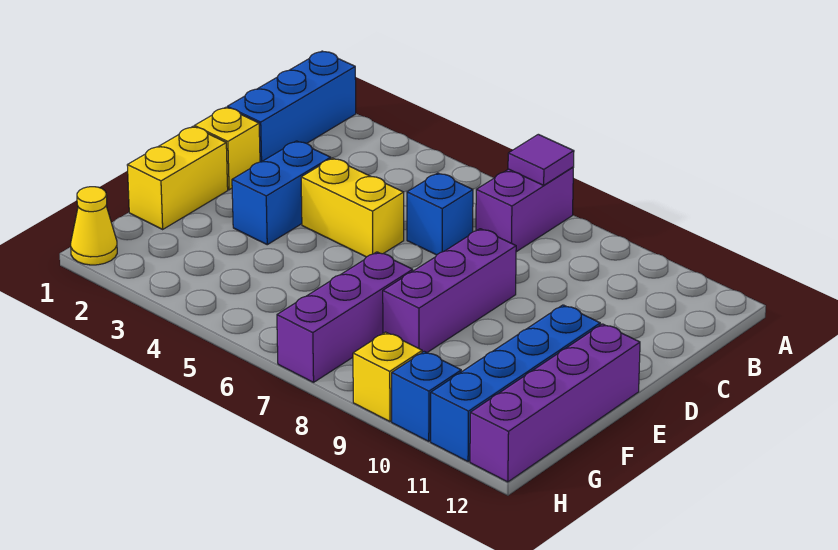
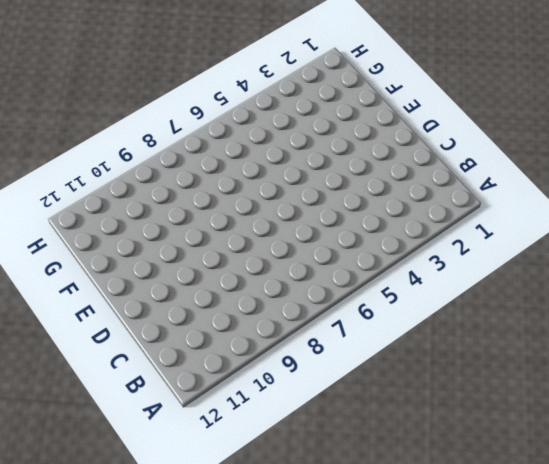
none -> blue brick A1:C1 level 1
none -> purple brick A7:B7 level 1
none -> blue brick C6 level 1

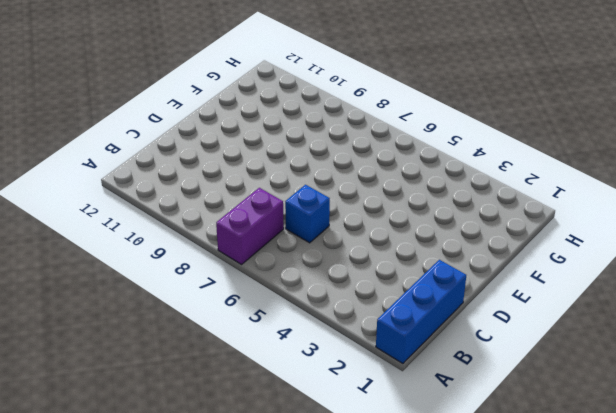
none -> yellow brick D1 level 1
none -> blue brick D3:E3 level 1
none -> yellow brick D4:D5 level 1

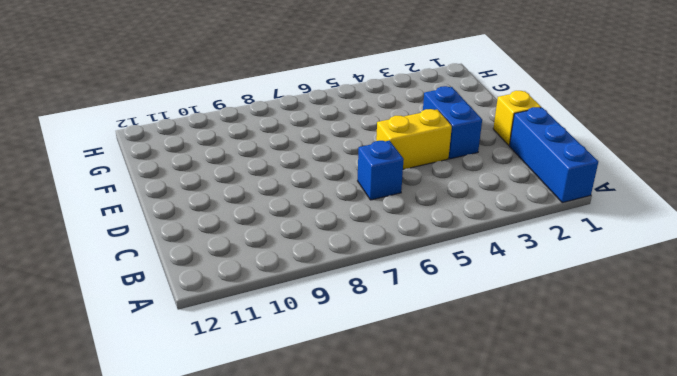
none -> purple brick A7:B7 level 1
none -> purple brick D8:F8 level 1
none -> yellow brick E1:F1 level 1

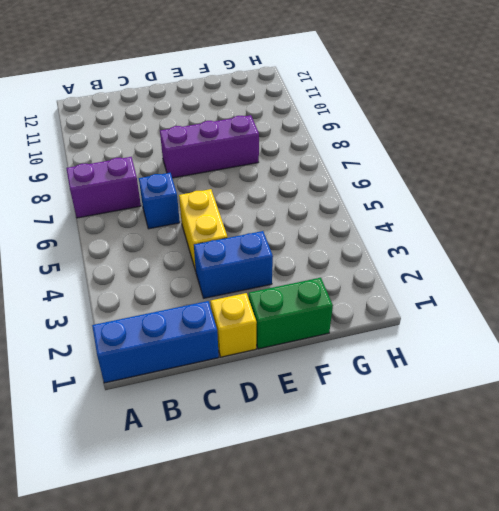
green brick E1:F1 level 1 -> yellow brick E1:F1 level 1
none -> blue brick E11:H11 level 1
none -> purple brick E12:H12 level 1
none -> purple brick F7:H7 level 1

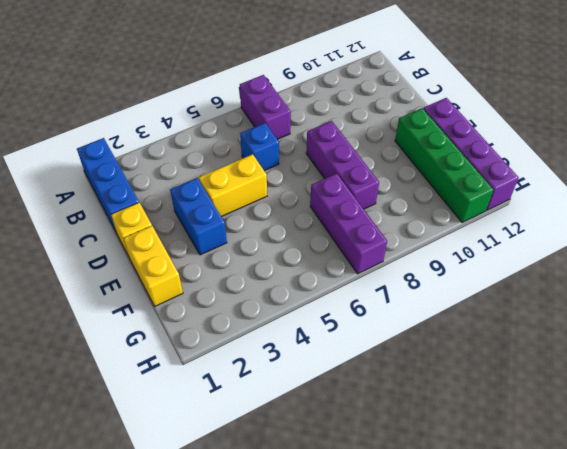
green brick E11:H11 level 1 -> blue brick E11:H11 level 1
none -> yellow cone H1 level 1
none -> yellow brick H9 level 1
none -> blue brick H10 level 1

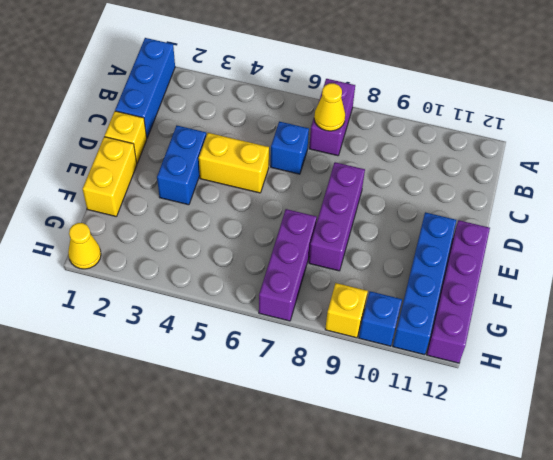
yellow cone B7 level 2 -> none
none -> purple tile A7 level 2

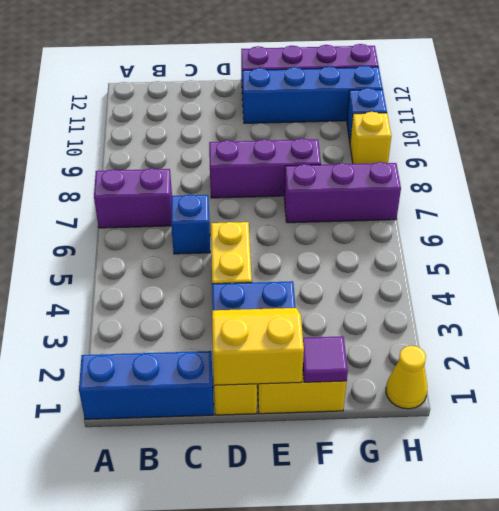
yellow slope D1:E2 level 2 top 1 -> none
purple tile F1 level 2 -> purple tile A7 level 2

